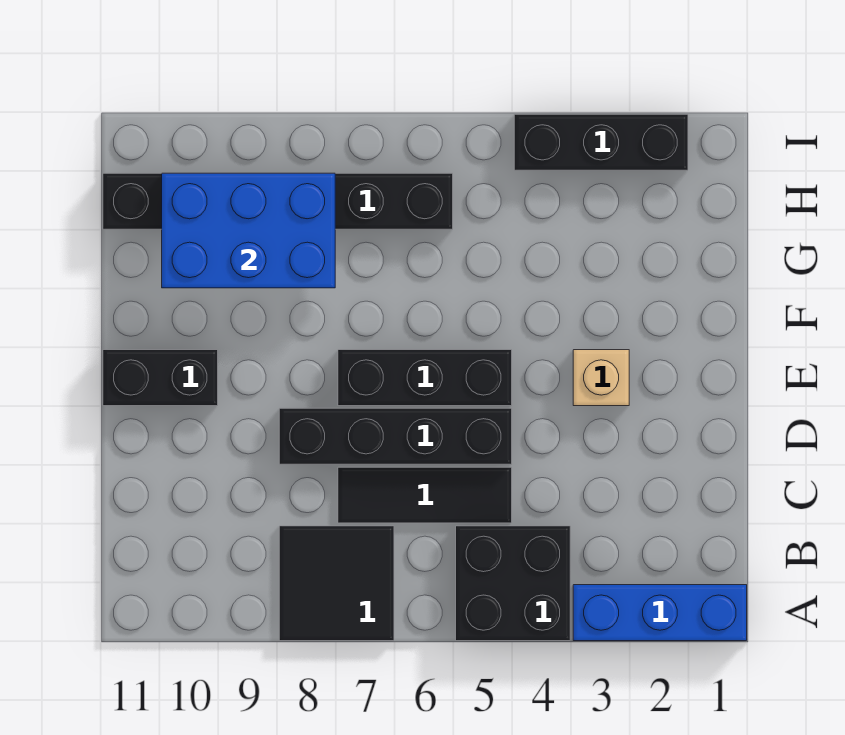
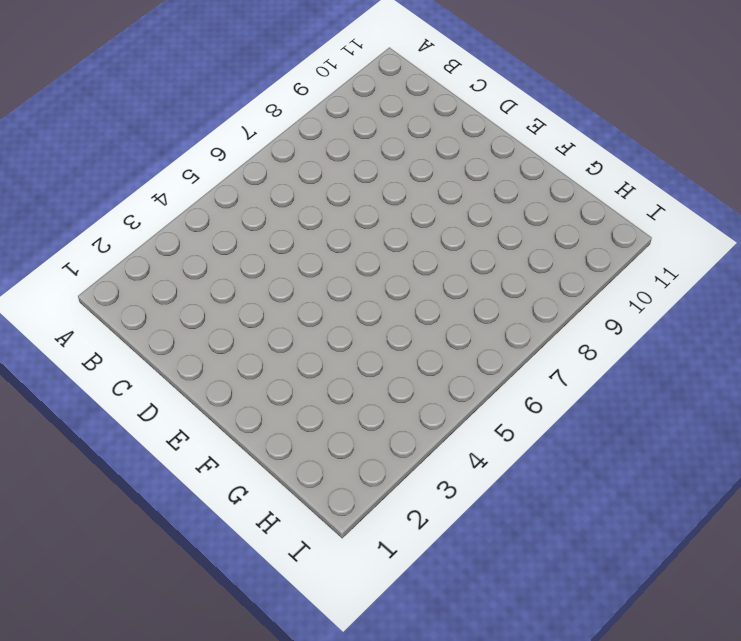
none -> blue brick A1:A3 level 1
none -> black brick A4:B5 level 1

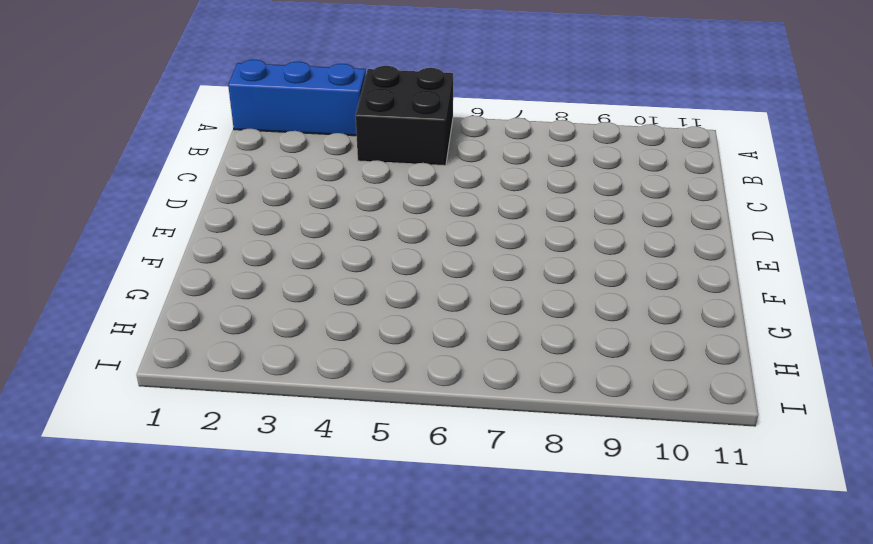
none -> black tile A7:B8 level 1
none -> black tile C5:C7 level 1

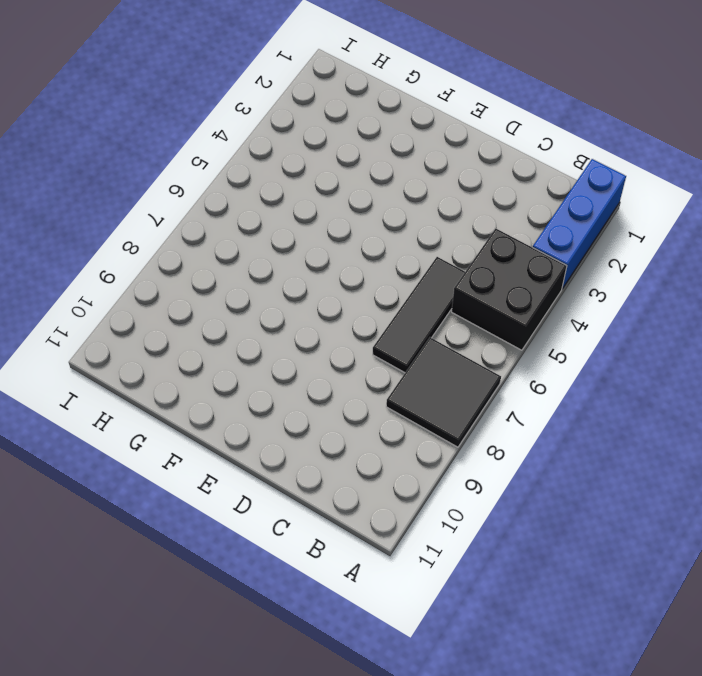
none -> black brick D5:D8 level 1
none -> tan brick E3 level 1

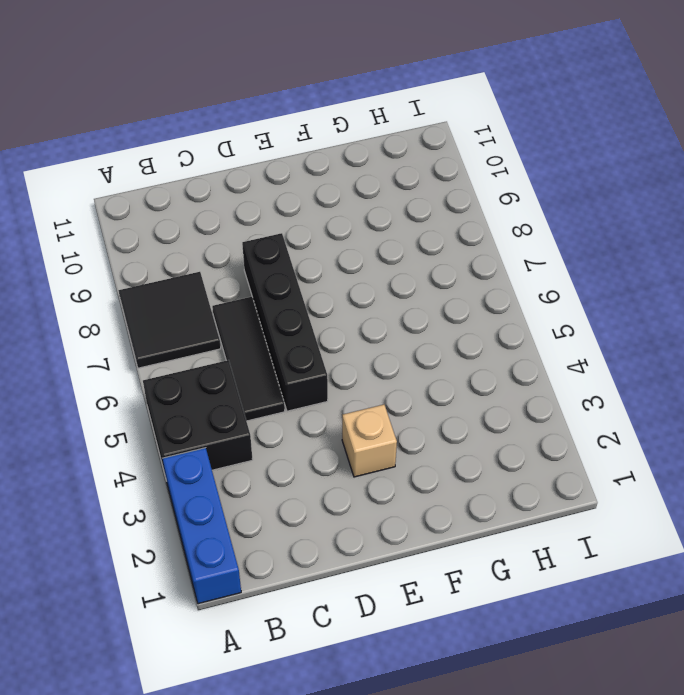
none -> black brick E5:E7 level 1
none -> black brick E10:E11 level 1

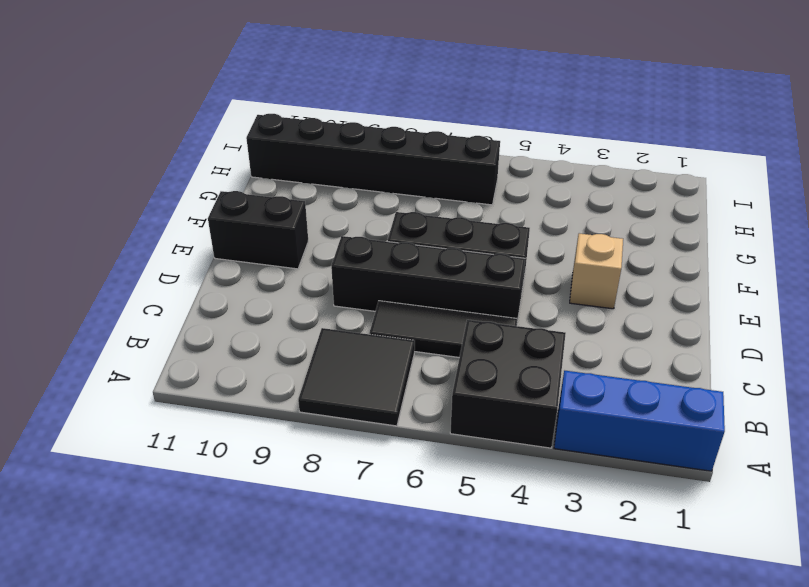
none -> black brick I2:I4 level 1
none -> blue brick G8:H10 level 2

